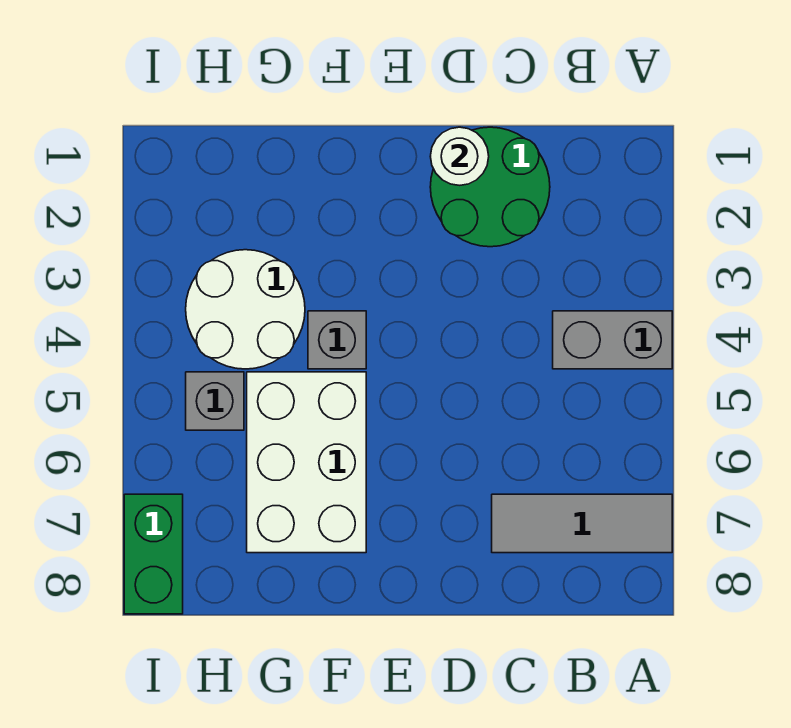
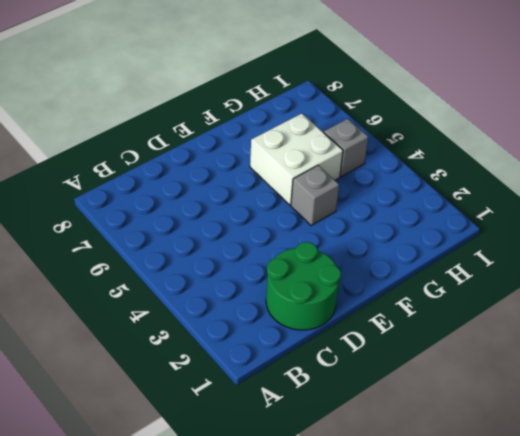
white brick F5:G6 level 1 -> white brick F5:G7 level 1
none -> grey brick A4:B4 level 1
none -> grey tile A7:C7 level 1

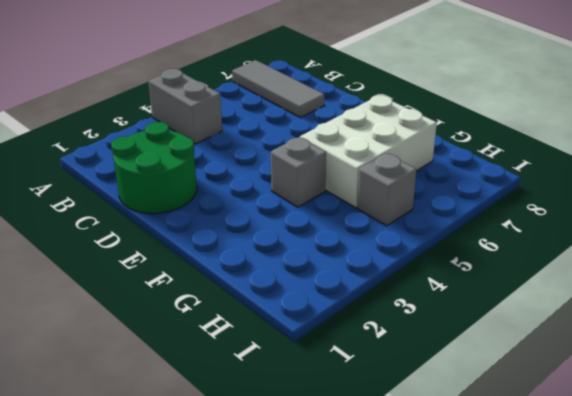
none -> white round brick G3:H4 level 1
none -> green brick I7:I8 level 1

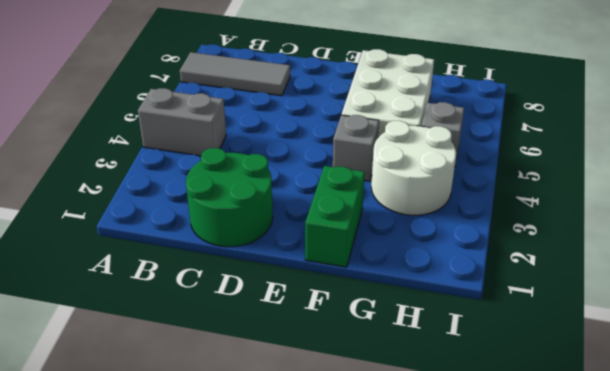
green brick F1:F2 level 1 -> green brick I7:I8 level 1
none -> white round brick D1 level 2

